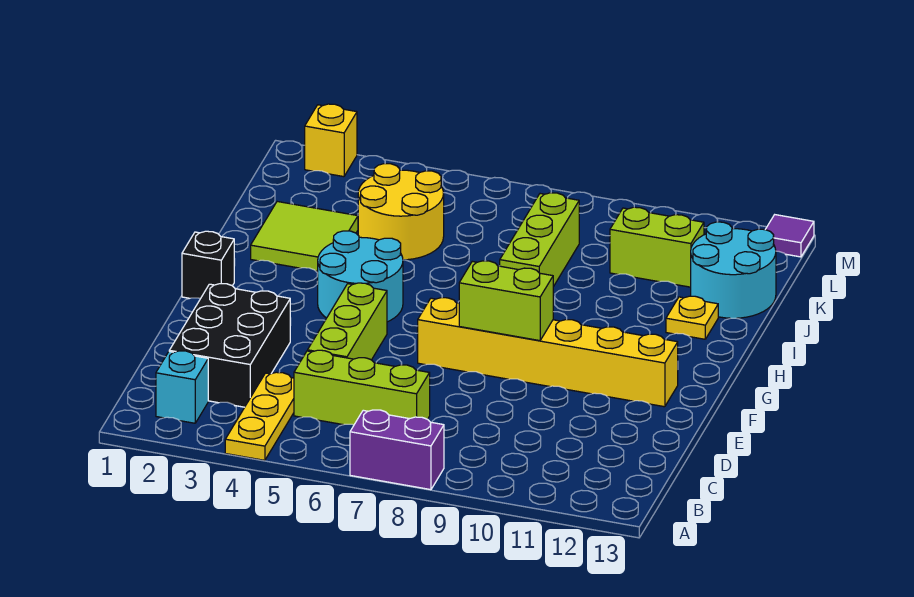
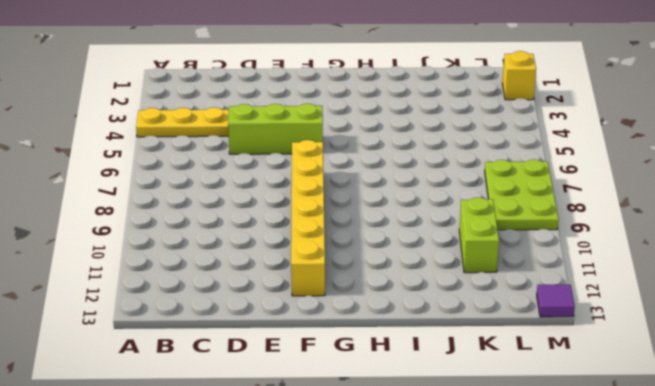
lime plate L7:M9 level 1 -> none
none -> purple brick A7:A8 level 1
none -> cyan brick B2 level 1
none -> black brick C2:E3 level 1

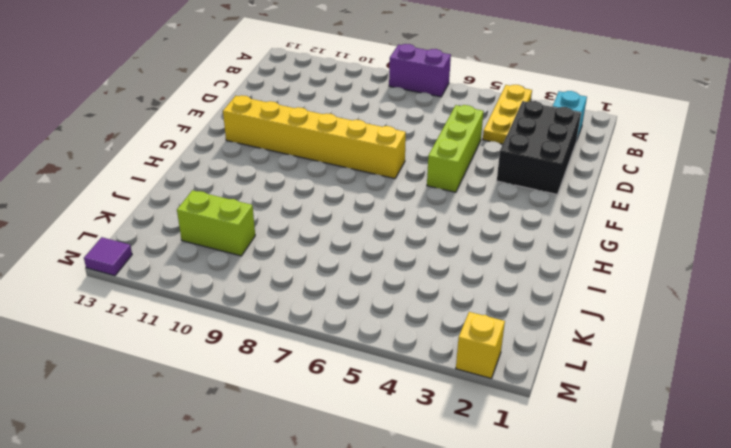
none -> lime brick C5:C7 level 1
none -> black brick G1 level 1
none -> cyan round brick G4:H5 level 1

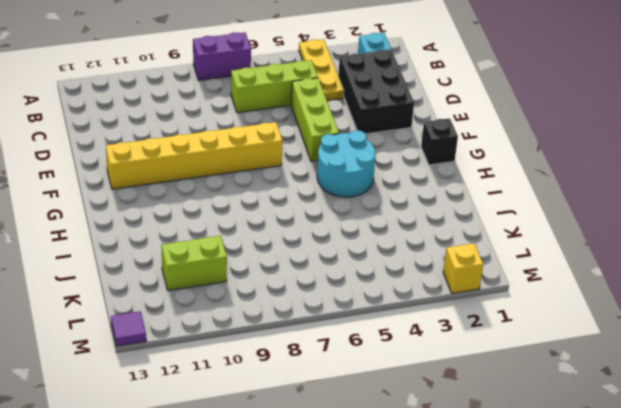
none -> lime tile I2:J3 level 1
none -> lime brick I8:K8 level 1
none -> yellow plate I12 level 1

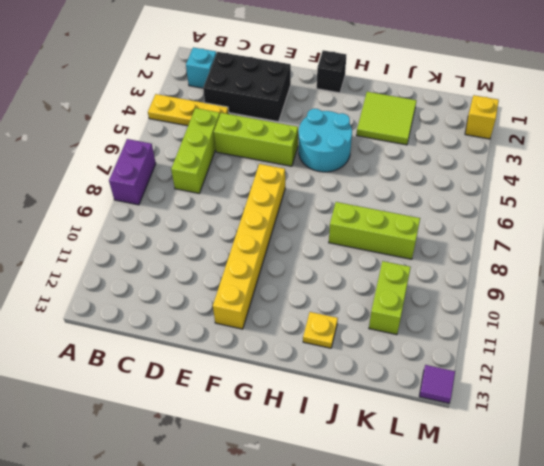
none -> yellow round brick J4:K5 level 1
none -> cyan round brick J12:K13 level 1
none -> lime brick F8:F9 level 2

